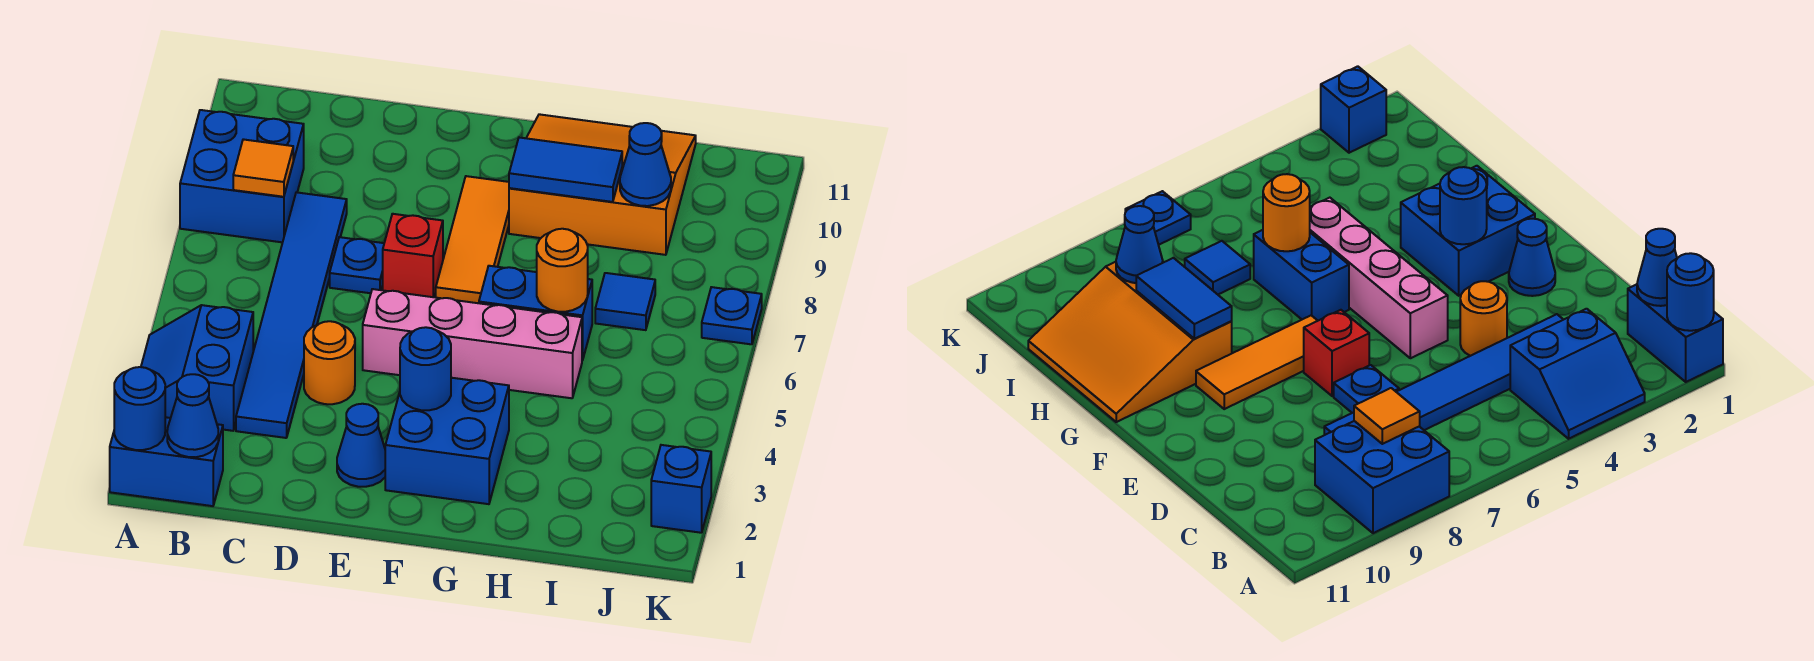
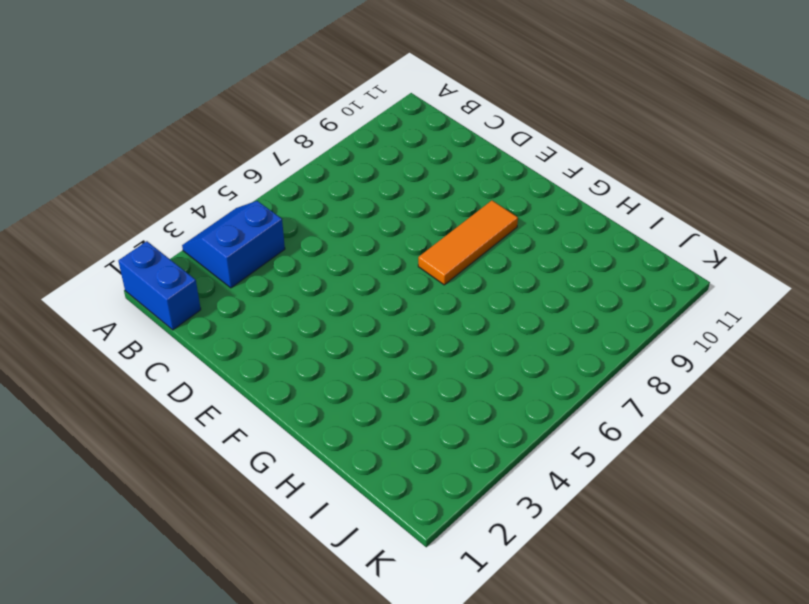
none -> blue brick A8:B9 level 1
none -> blue tile C3:C8 level 1
none -> orange round brick D4 level 1

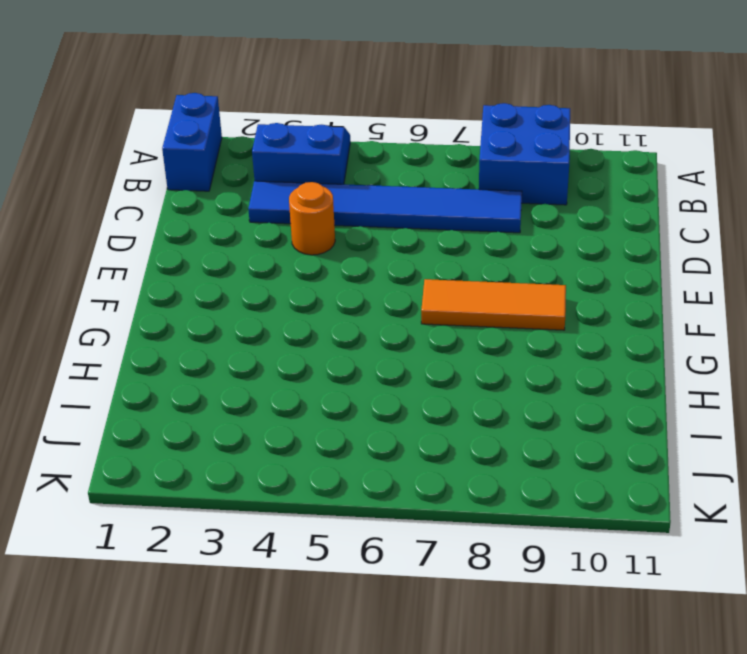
none -> blue plate D7 level 1
none -> blue cone E2 level 1
none -> pink brick E5:H5 level 1

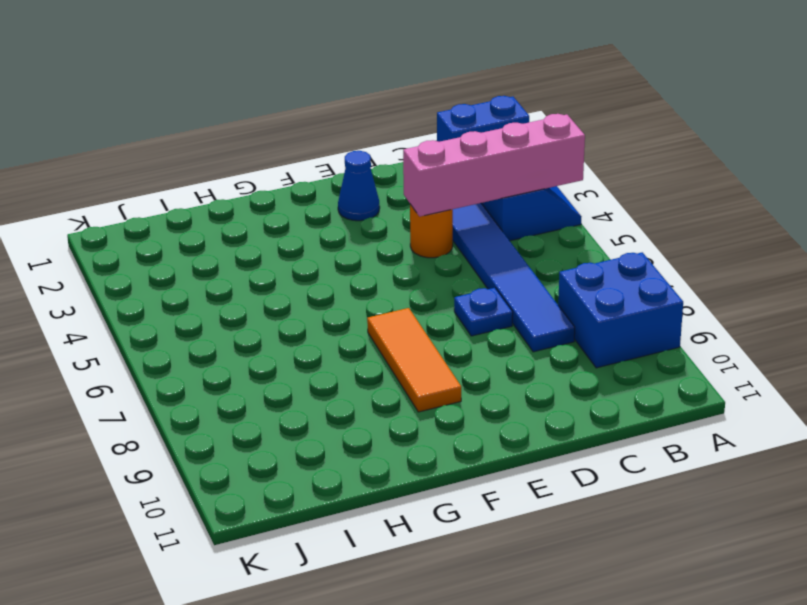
pink brick A4:D4 level 2 -> pink brick E5:H5 level 1
none -> red brick E7 level 1
none -> blue brick F2:G3 level 1
none -> blue brick G6:H6 level 1

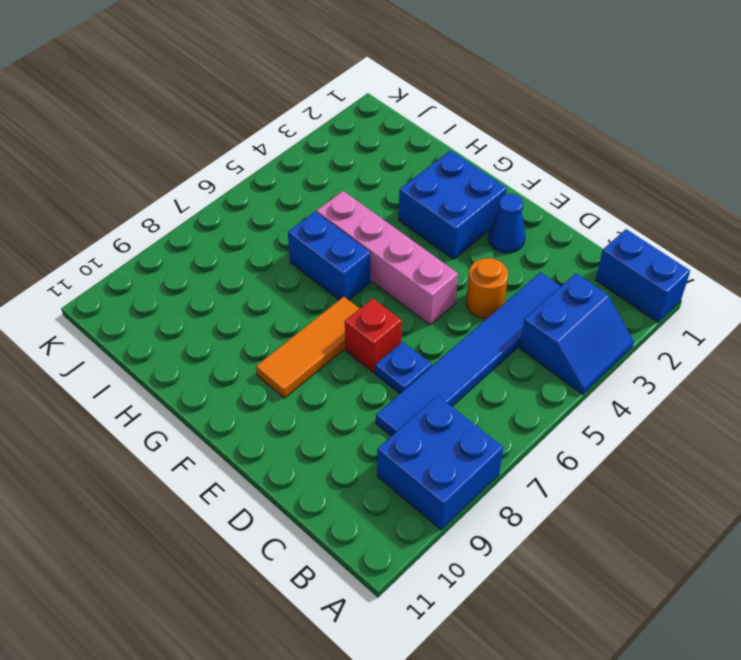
none -> orange slope G9:I11 level 1 top 9
none -> blue tile I7 level 1
none -> blue brick K2 level 1

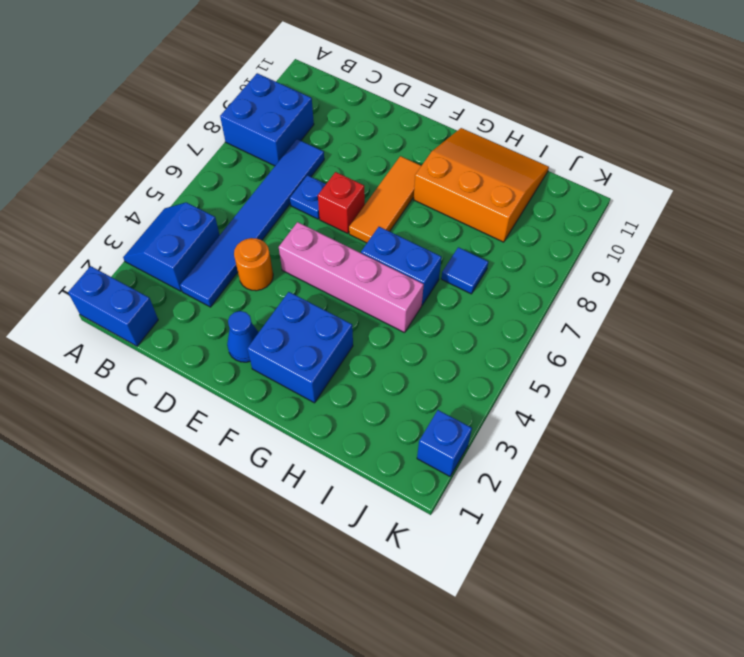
none -> blue plate K7 level 1
none -> blue round brick A1 level 2
none -> blue cone B1 level 2

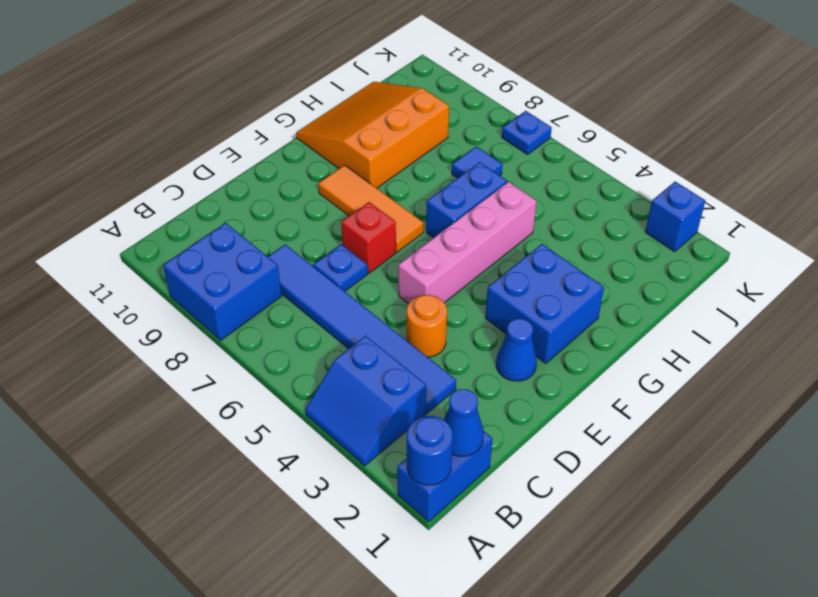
none -> orange tile B8 level 2
none -> blue round brick F3 level 2
none -> blue tile G9:H9 level 2

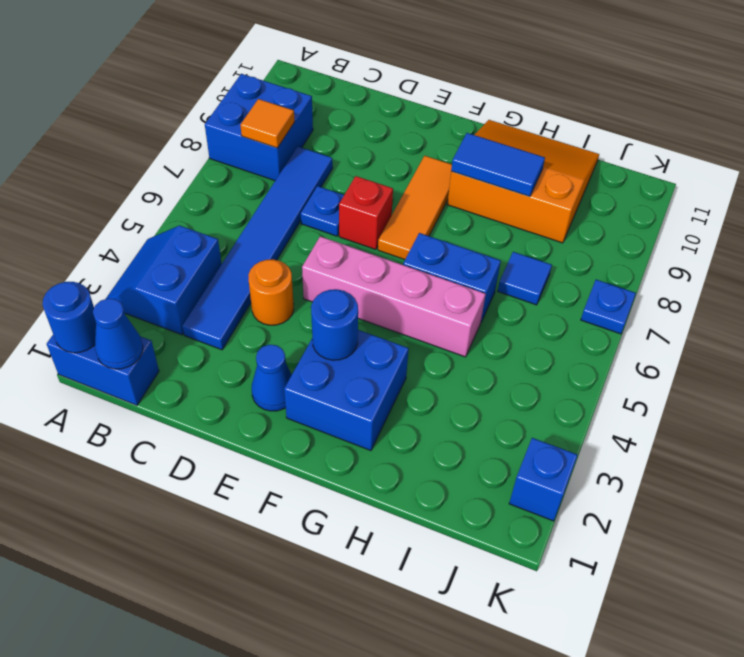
none -> orange round brick H6 level 2
none -> blue cone I9 level 2

